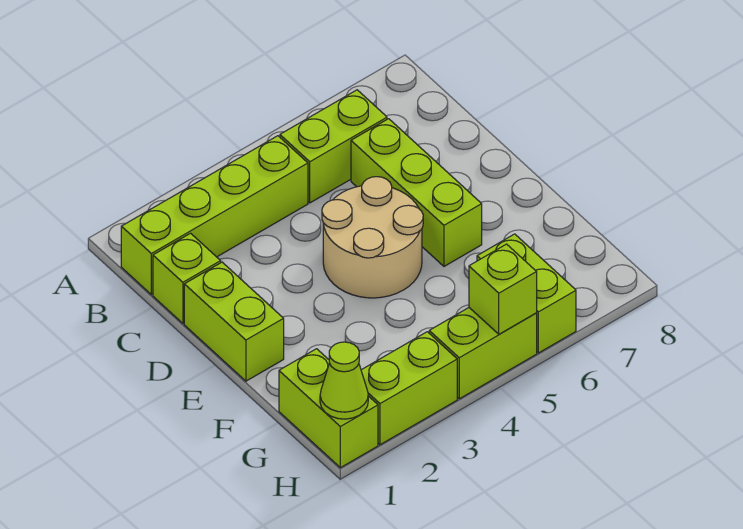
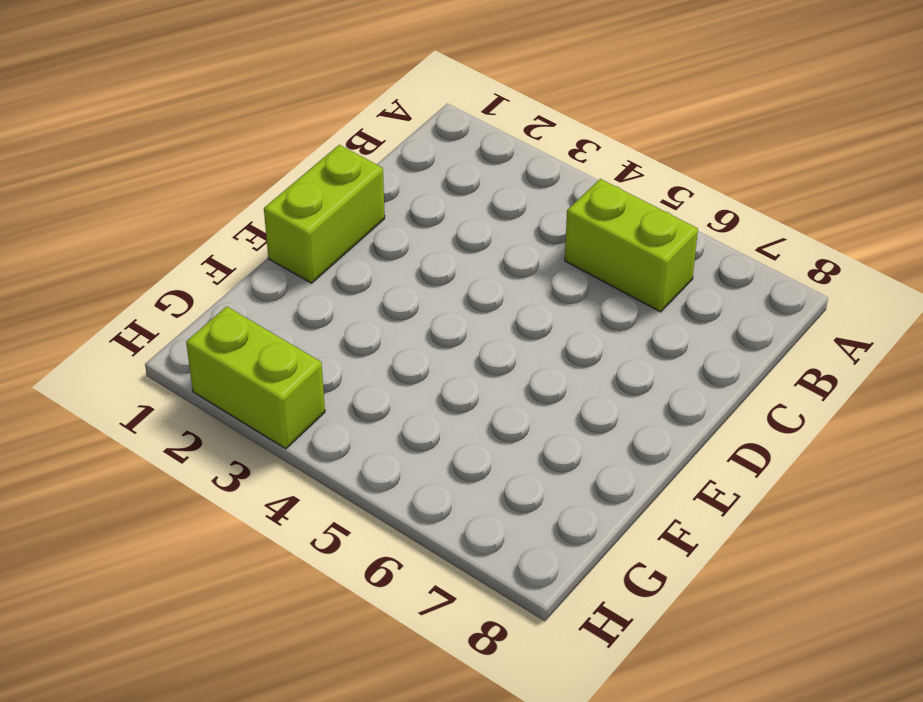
none -> lime brick B1:B4 level 1
none -> lime brick C1 level 1
none -> lime brick C6:E6 level 1

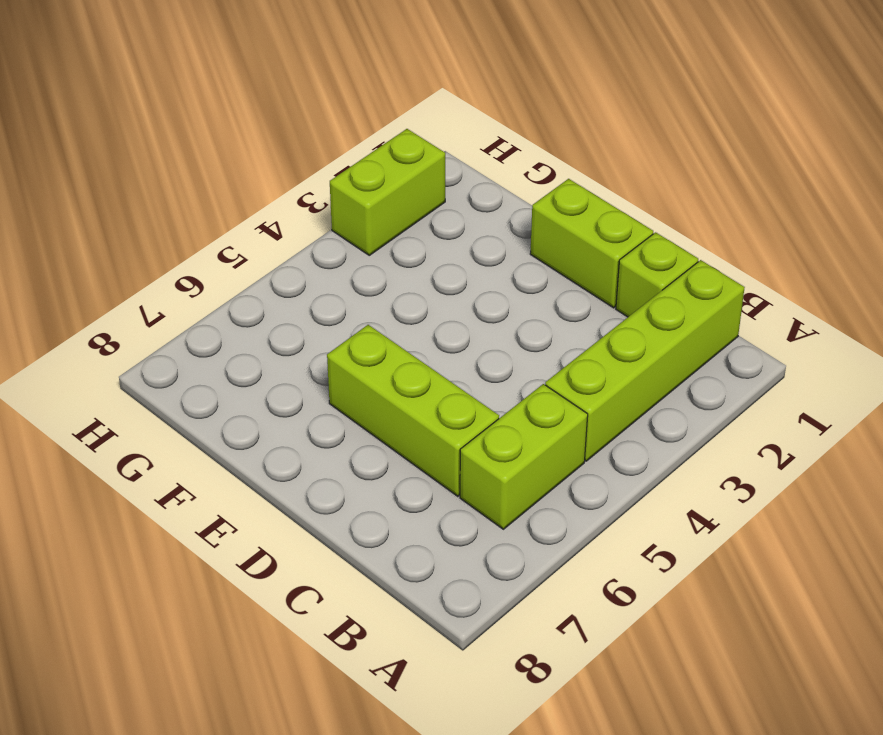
none -> tan round brick D4:E5 level 1
none -> lime brick G1:H1 level 1
none -> lime brick G6:H6 level 1

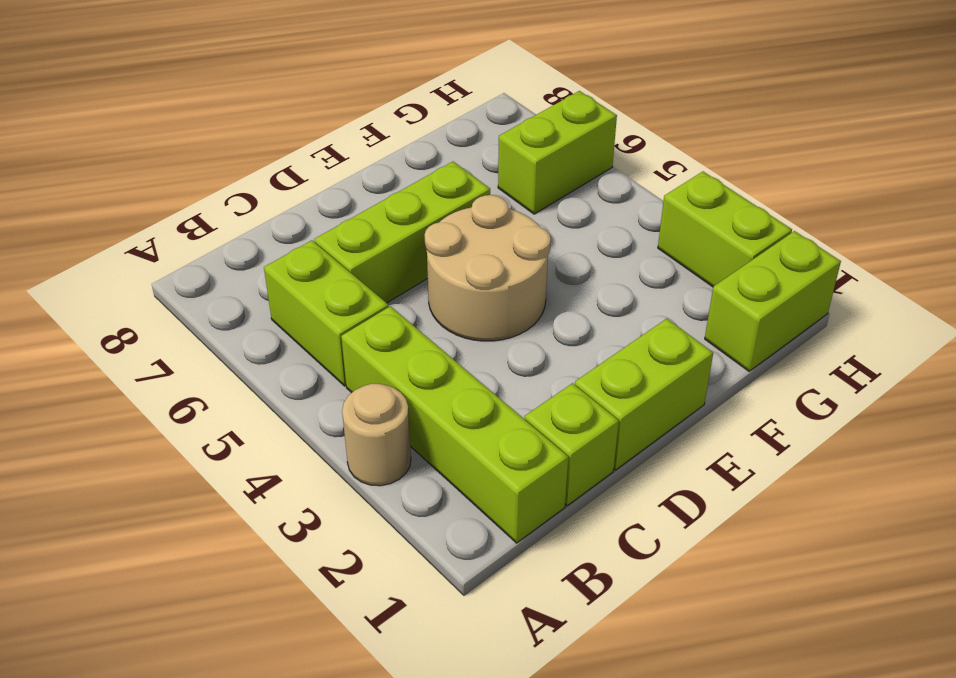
tan round brick A3 level 1 -> none
none -> lime brick H4:H5 level 1
none -> lime cone H1 level 2
none -> lime brick H5 level 2

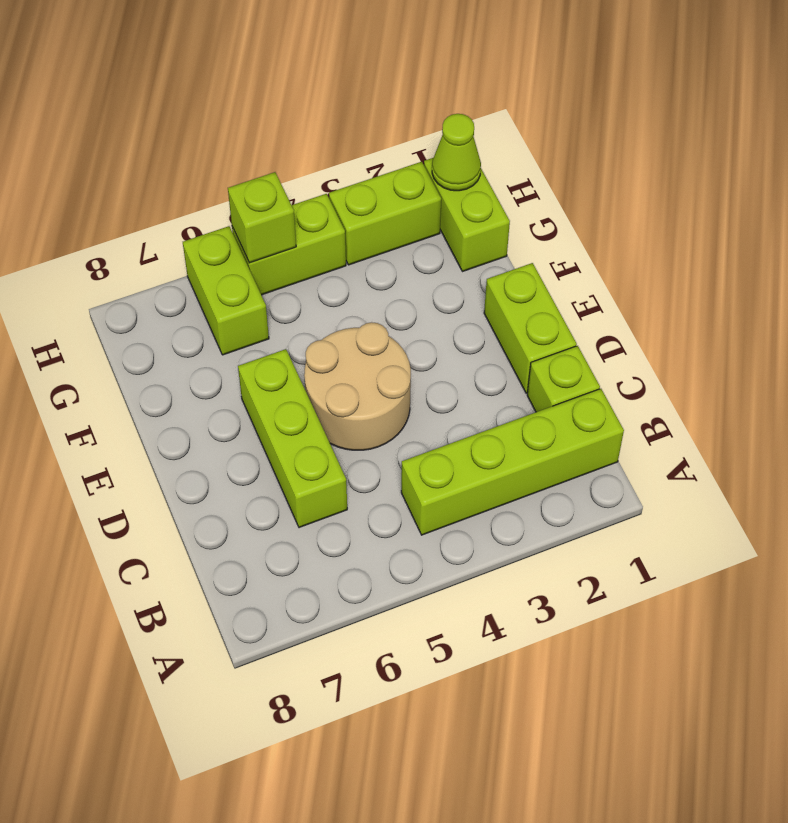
none -> lime brick B5:B6 level 1

